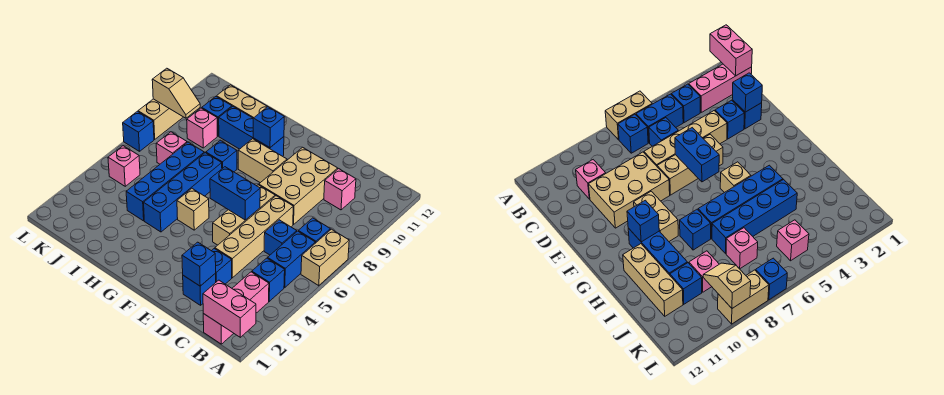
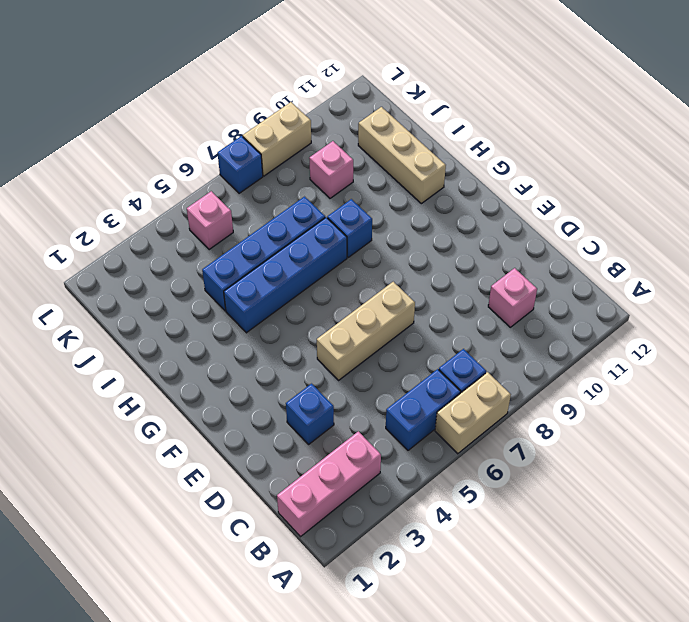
none -> blue brick B4 level 1
none -> blue brick C6 level 1
none -> blue brick D2 level 1
none -> tan brick D4:D7 level 1

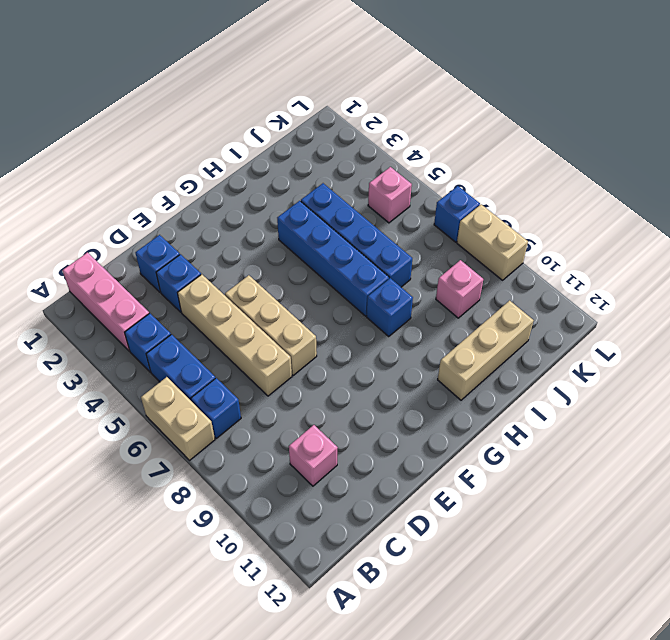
none -> blue brick C6 level 1
none -> tan brick D8:E10 level 1
none -> tan brick F9:G9 level 1
none -> tan brick G5 level 1

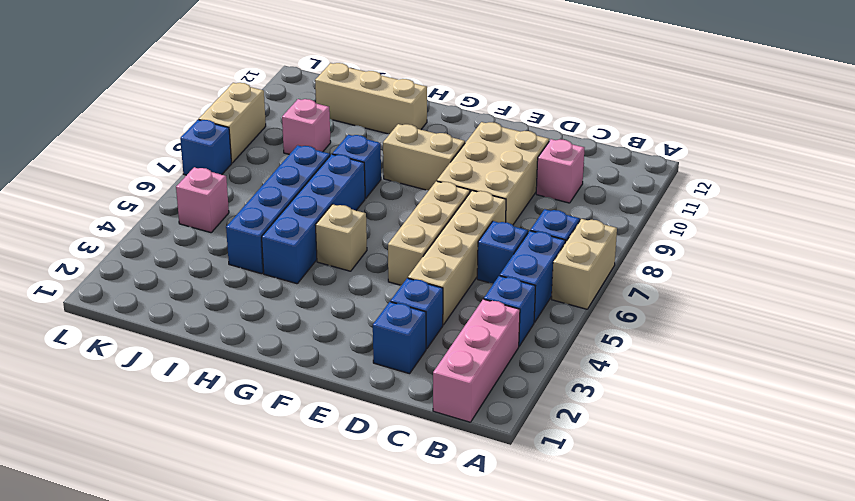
none -> blue brick G10:I10 level 1
none -> pink brick J7 level 1
none -> blue brick J10 level 1
none -> pink brick A1:B1 level 2

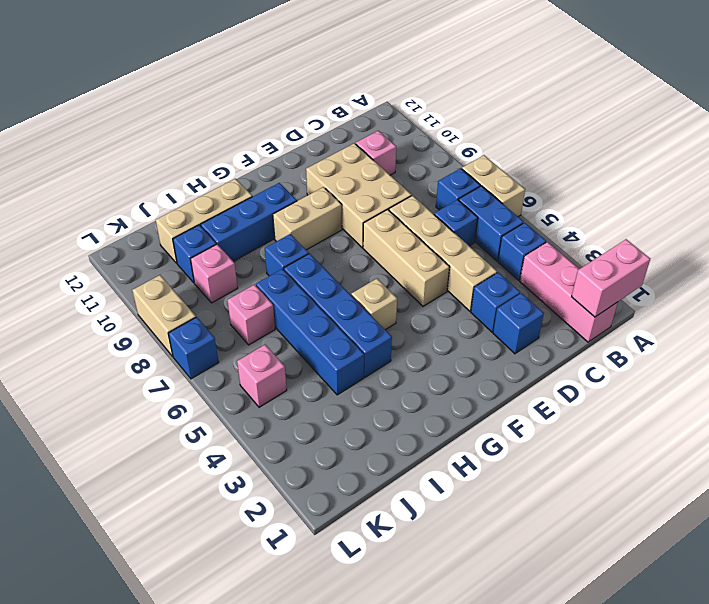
none -> blue brick D2 level 2
none -> blue brick E6:F6 level 2
none -> blue brick G10 level 2
none -> tan slope K9:L9 level 2 top L

